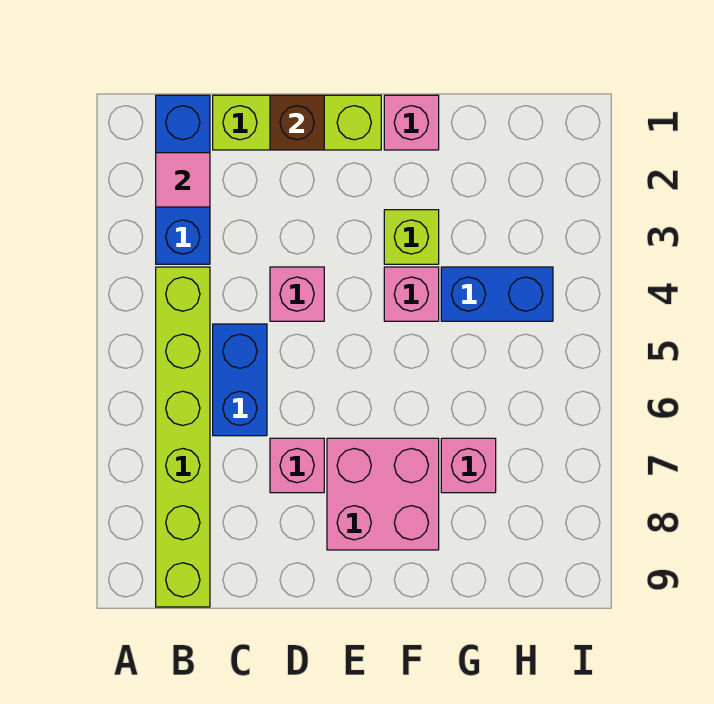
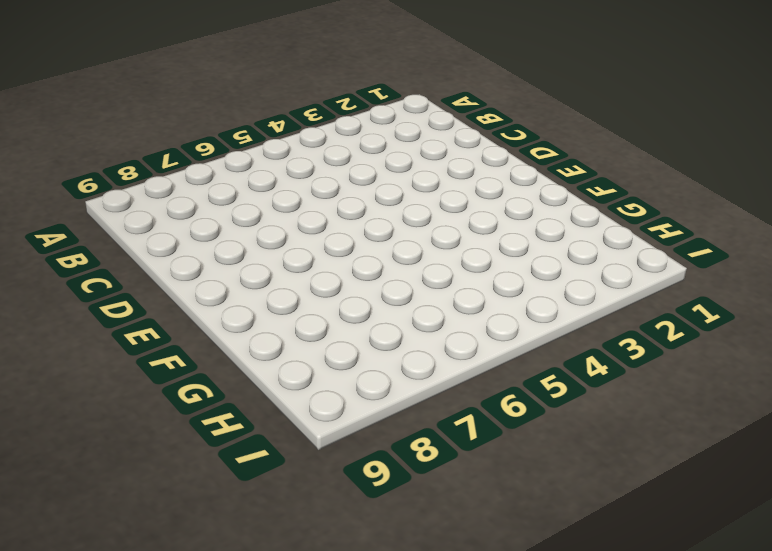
none -> blue brick B1:B3 level 1
none -> lime brick B4:B9 level 1
none -> lime brick C1:E1 level 1

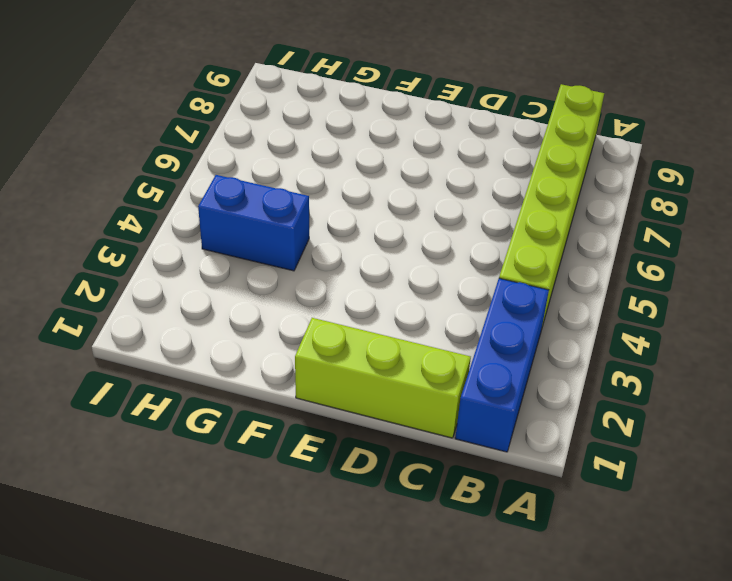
none -> blue brick C5:C6 level 1
none -> pink brick D4 level 1
none -> pink brick D7 level 1

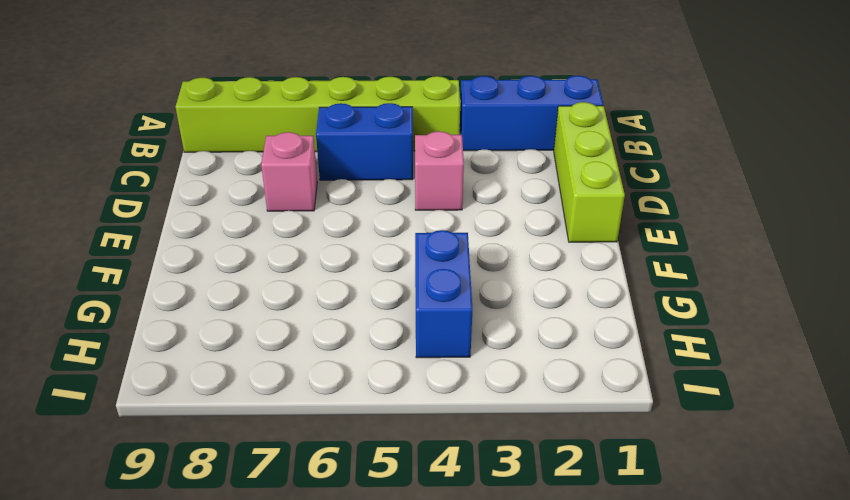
none -> pink brick E7:F8 level 1
none -> pink brick F1 level 1
none -> lime brick F3 level 1

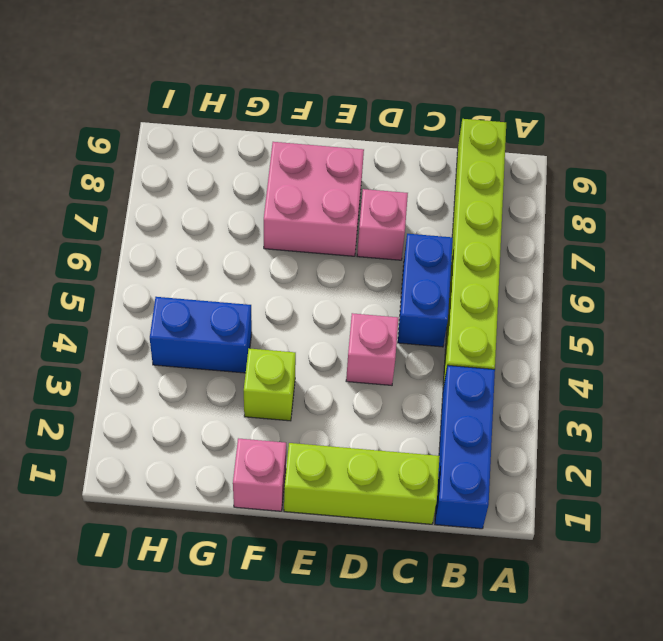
none -> pink brick F4 level 1
none -> pink brick G7 level 1
none -> pink tile B2 level 2

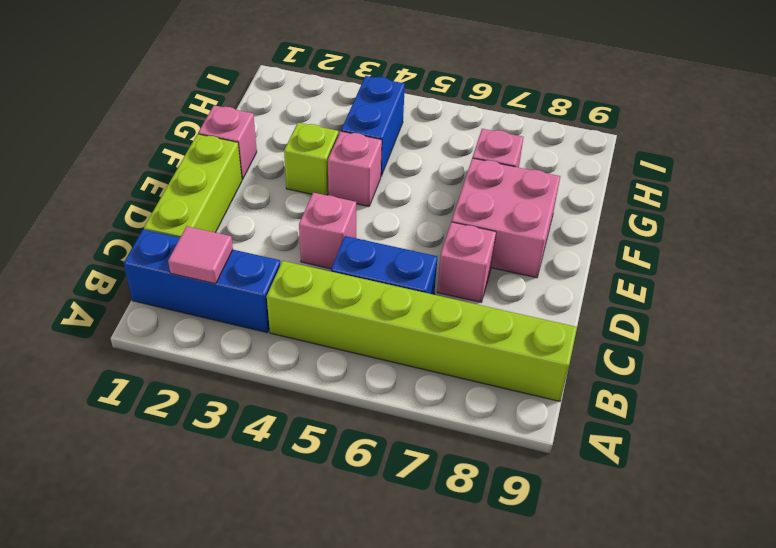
none -> brown brick D1 level 2

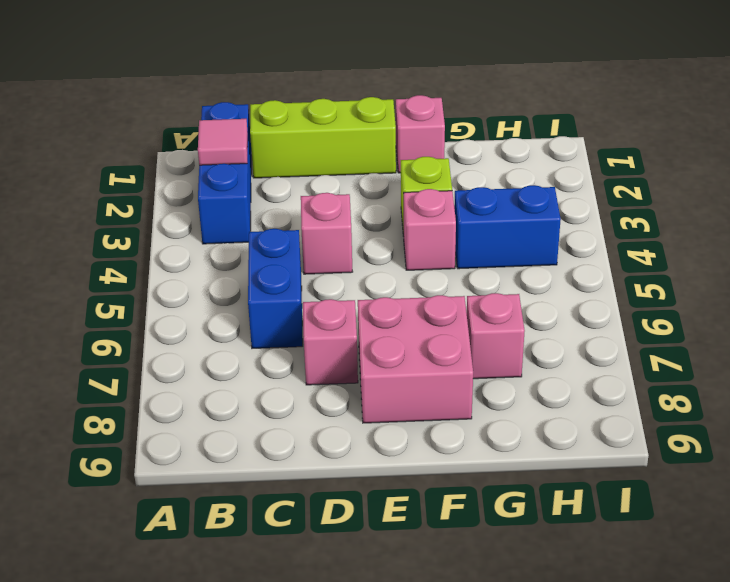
none -> lime brick B4:B9 level 1
none -> brown brick D1 level 2

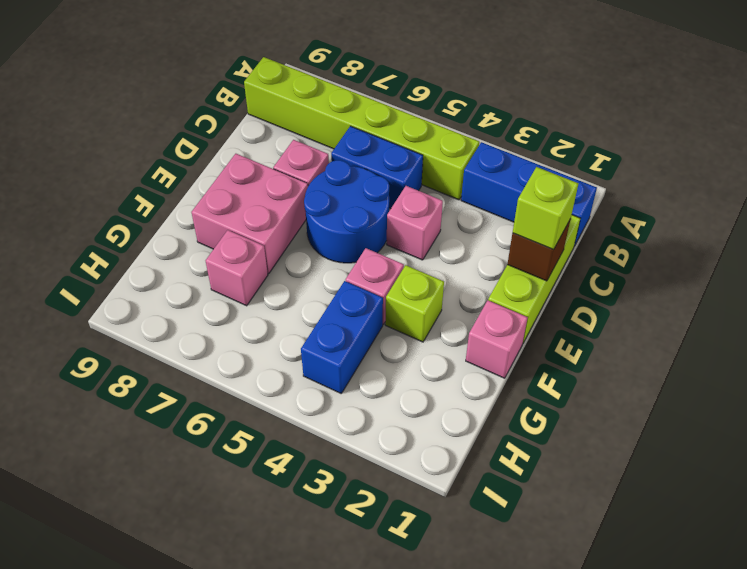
lime brick D1 level 3 -> none
blue round brick D5:E6 level 1 -> none
none -> pink tile B2 level 2

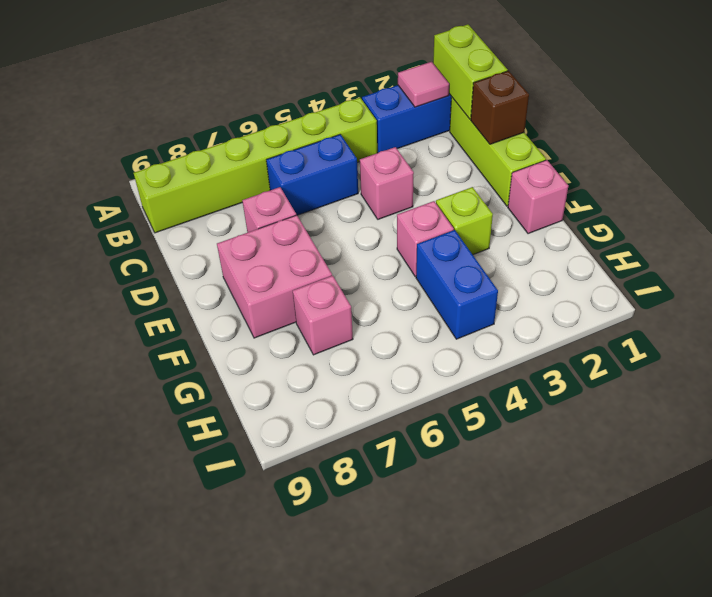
lime brick B1:C1 level 2 -> none

